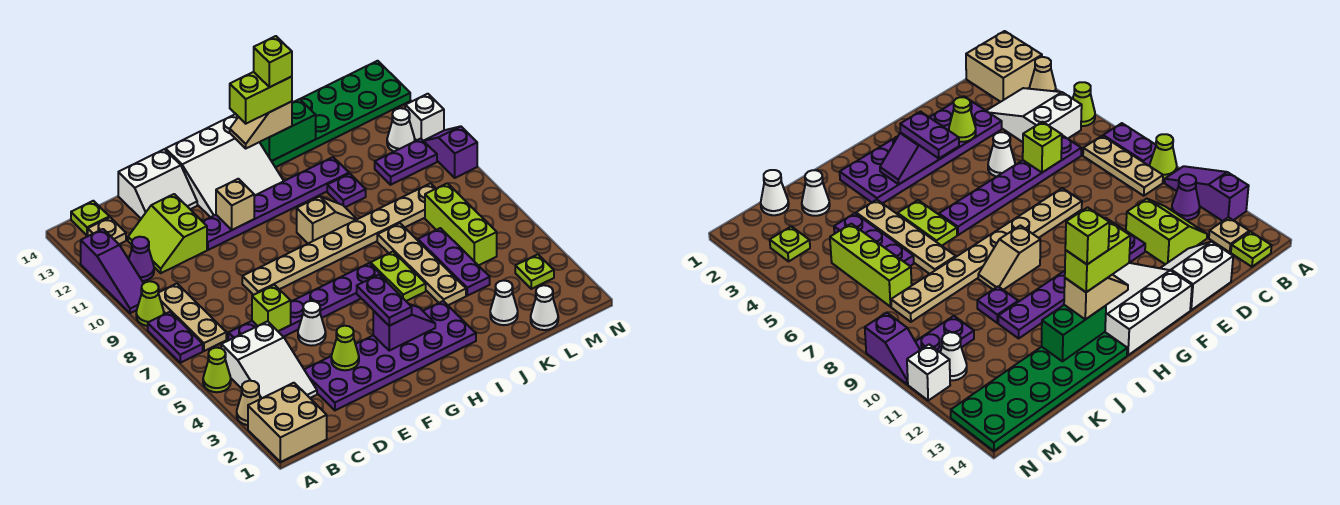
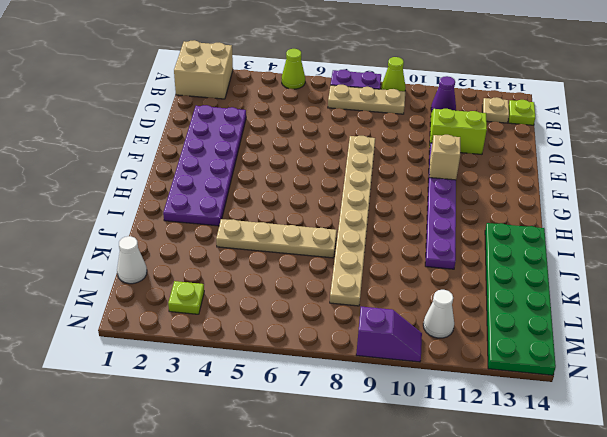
none -> tan cone A3 level 1
none -> purple slope A10:A12 level 1 top 12
none -> white slope B3:C5 level 1 top 5
none -> purple plate C6:H6 level 1

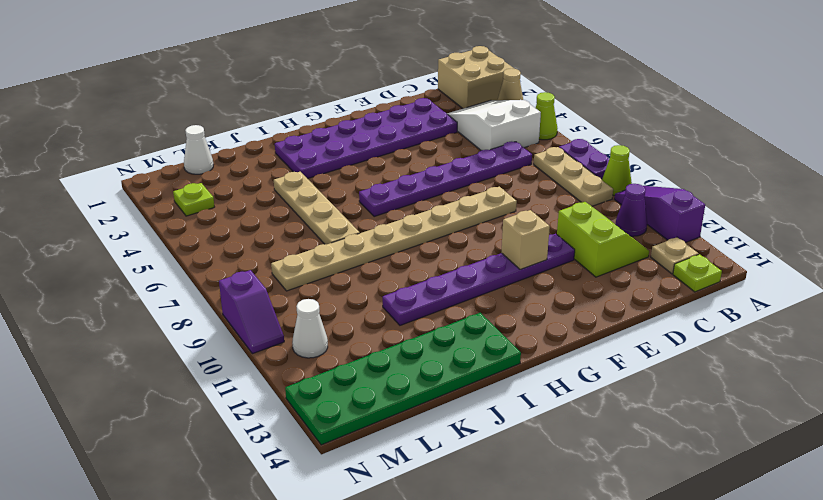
none -> white slope D13:E14 level 1 top 14
none -> white cone E5 level 1
none -> white slope F12:H14 level 1 top 14
none -> tan slope H9:I9 level 1 top H

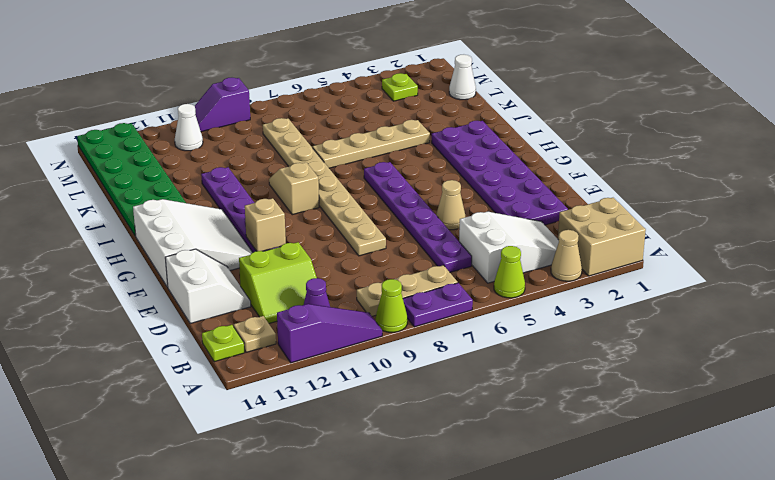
tan cone E5 level 1 -> white cone E5 level 1
none -> lime plate I5:I6 level 1
none -> purple plate J10 level 1
none -> white cone K2 level 1
none -> purple plate K4:K6 level 1

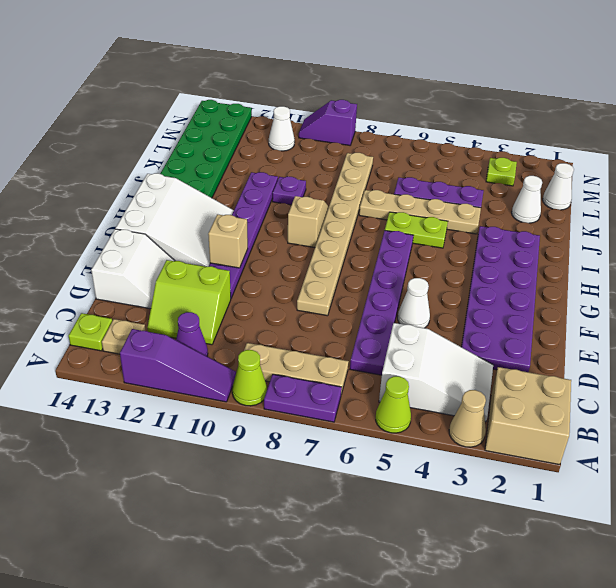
none -> lime brick L5:L7 level 1
none -> purple plate L10:M10 level 1
none -> white brick N11 level 1
none -> lime brick D6 level 2

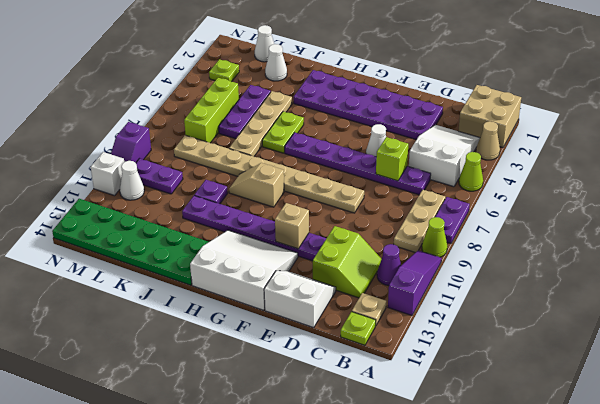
none -> lime cone E3 level 2
none -> purple slope G3:H3 level 2 top G
none -> green brick I13:J13 level 2
none -> purple plate G3:G4 level 3

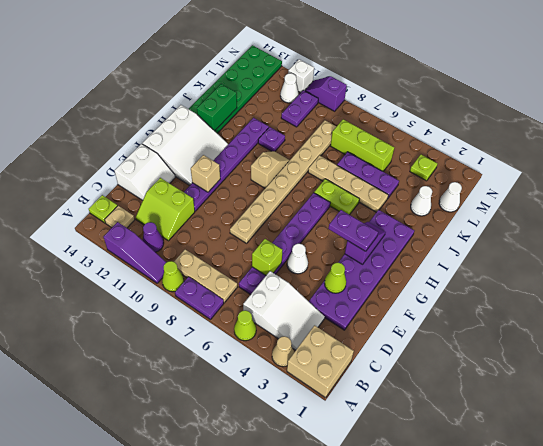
none -> tan slope H13:I13 level 3 top I
none -> lime brick H13:I13 level 4
none -> lime brick I13 level 5

